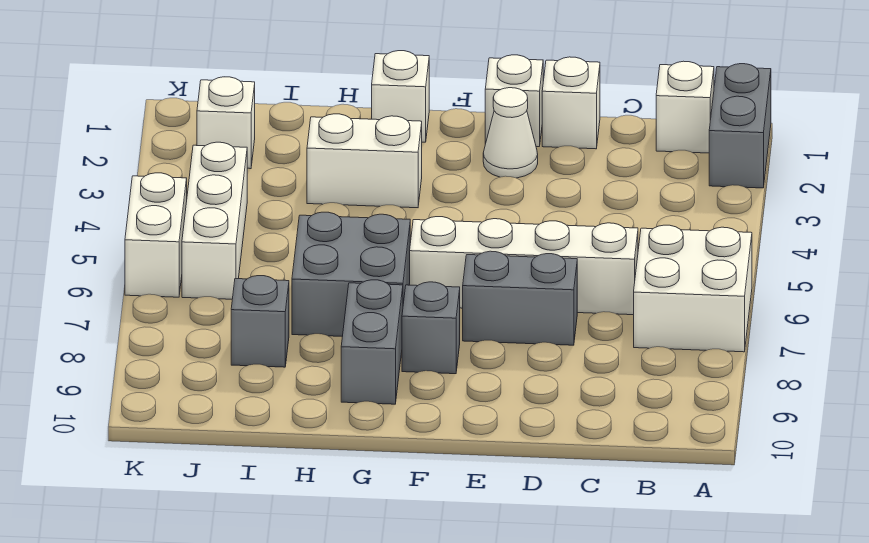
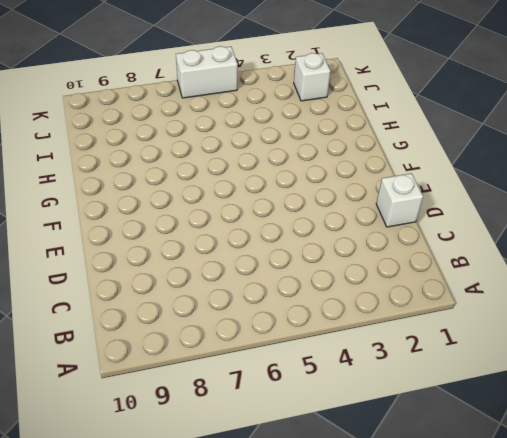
none -> grey brick A1:A2 level 1
none -> white brick A6:B7 level 1
none -> white brick B1 level 1

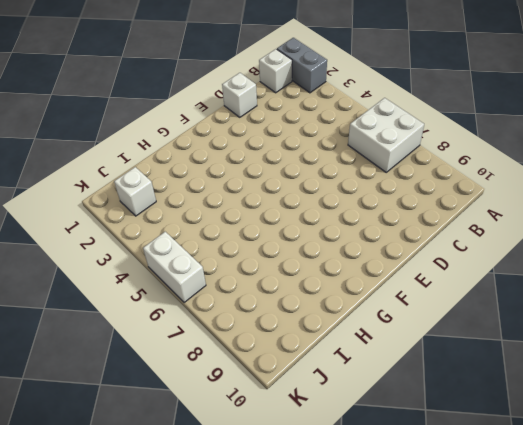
none -> white brick C6:F6 level 1
none -> grey brick D7:E7 level 1
none -> white brick E1 level 1

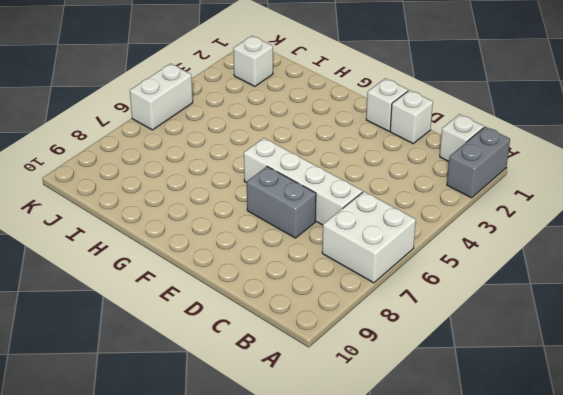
none -> white cone E2 level 1
none -> grey brick F8 level 1
none -> white brick G1 level 1

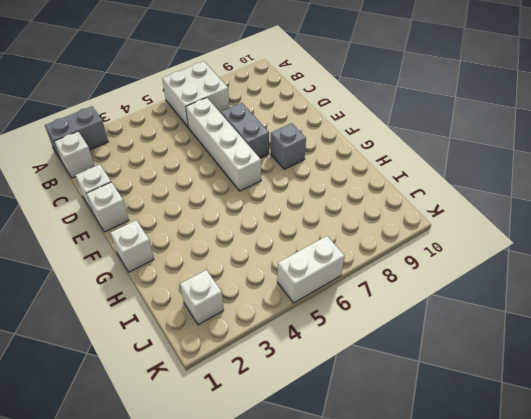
none -> white cone E2 level 1
none -> white brick G3:H3 level 1
none -> grey brick G6:H7 level 1

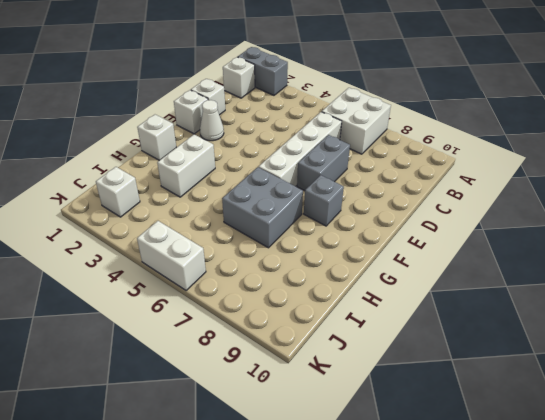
none -> grey brick G8:G9 level 1
none -> grey brick I8 level 1
none -> white brick J4:J6 level 1

